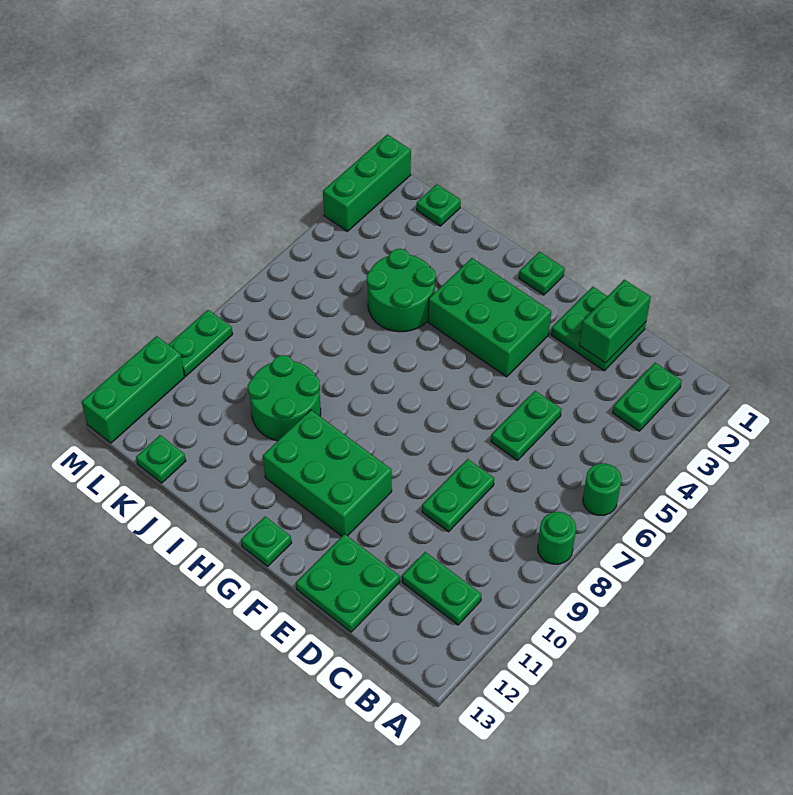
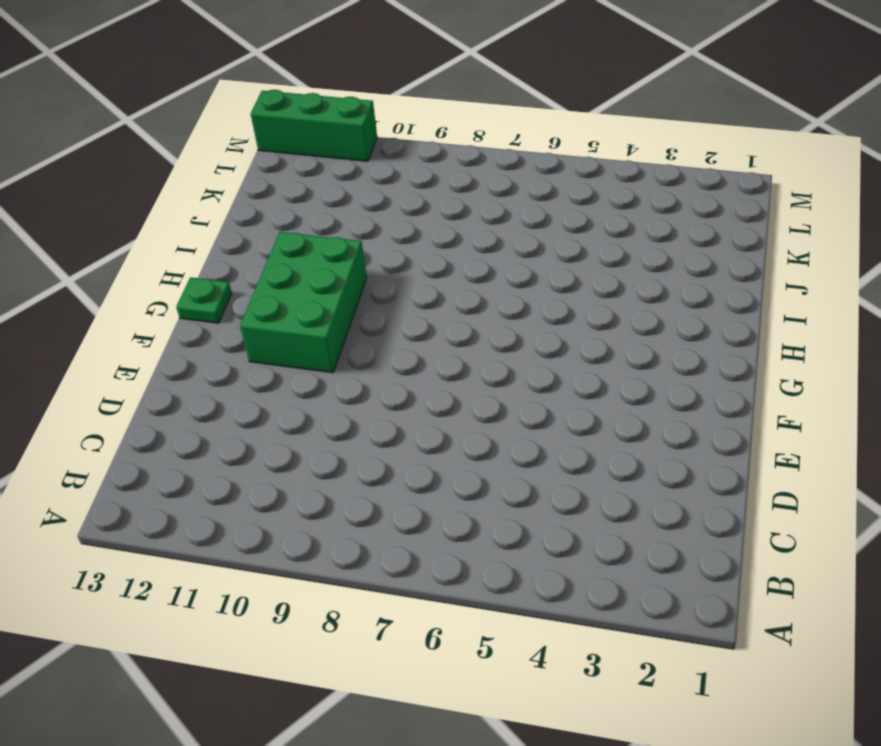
none -> green round brick A6 level 1
none -> green round brick A8 level 1
none -> green plate B2:B3 level 1

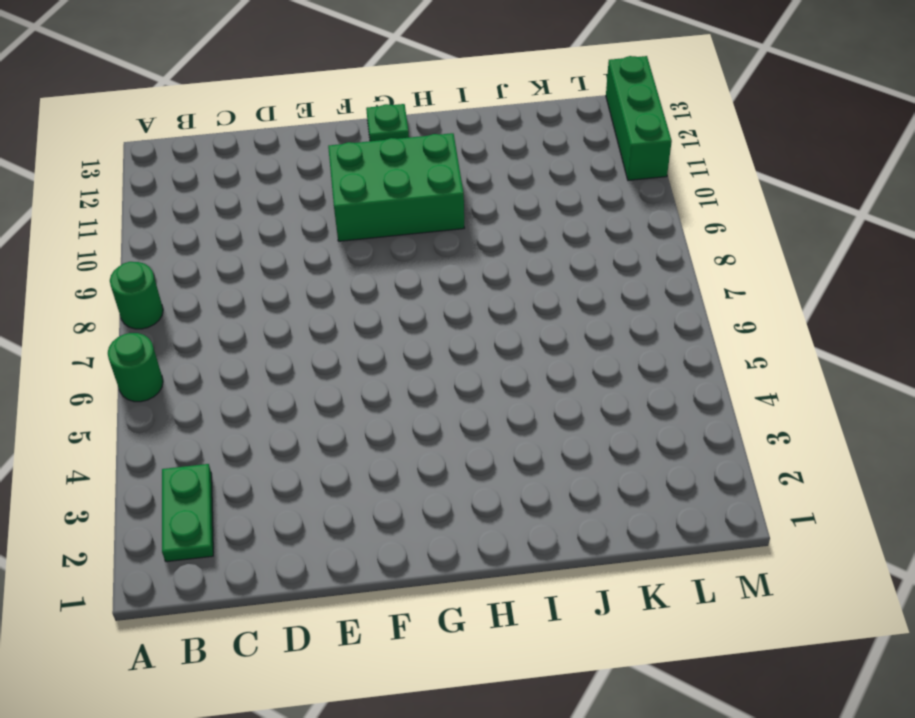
none -> green plate B11:C11 level 1
none -> green plate D1:E2 level 1
none -> green plate D5:D6 level 1

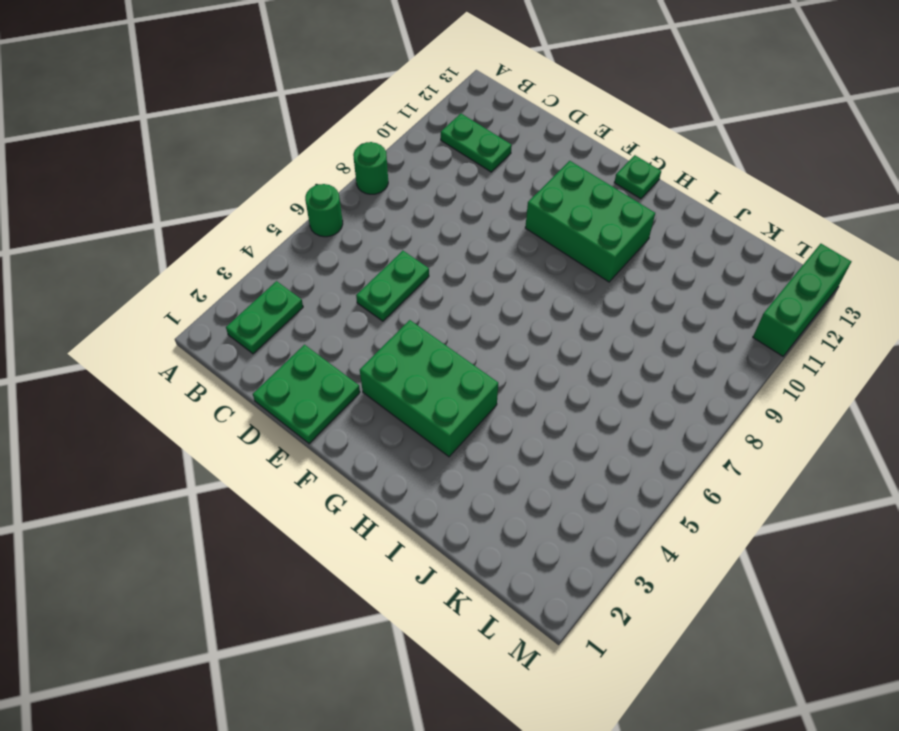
none -> green plate D8:D9 level 1
none -> green plate D12:E13 level 1
none -> green plate G1 level 1

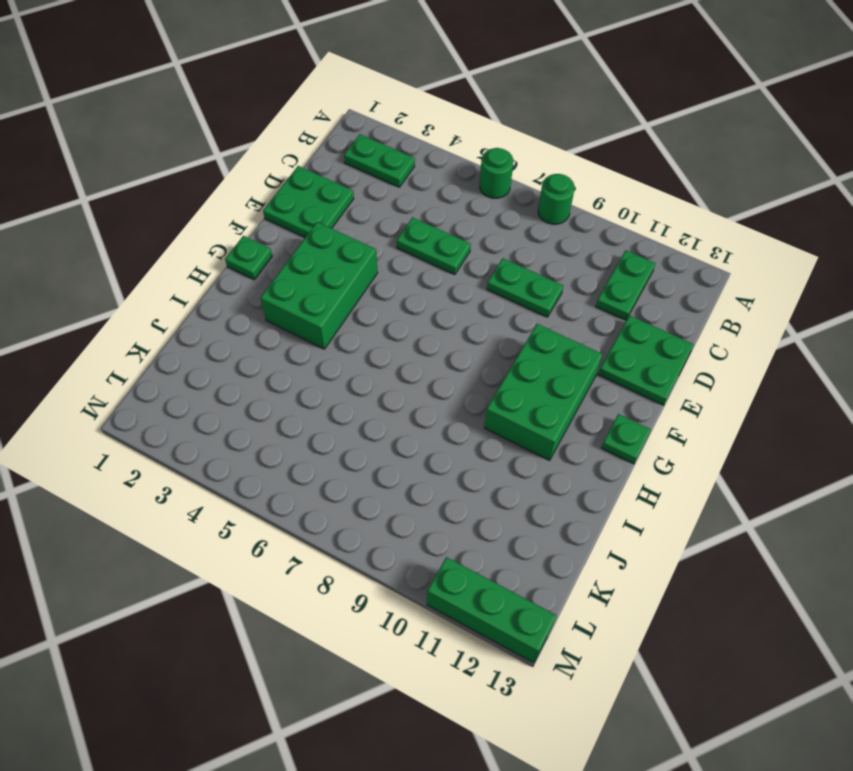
none -> green round brick I4:J5 level 1
none -> green round brick I9:J10 level 1
none -> green plate K1 level 1

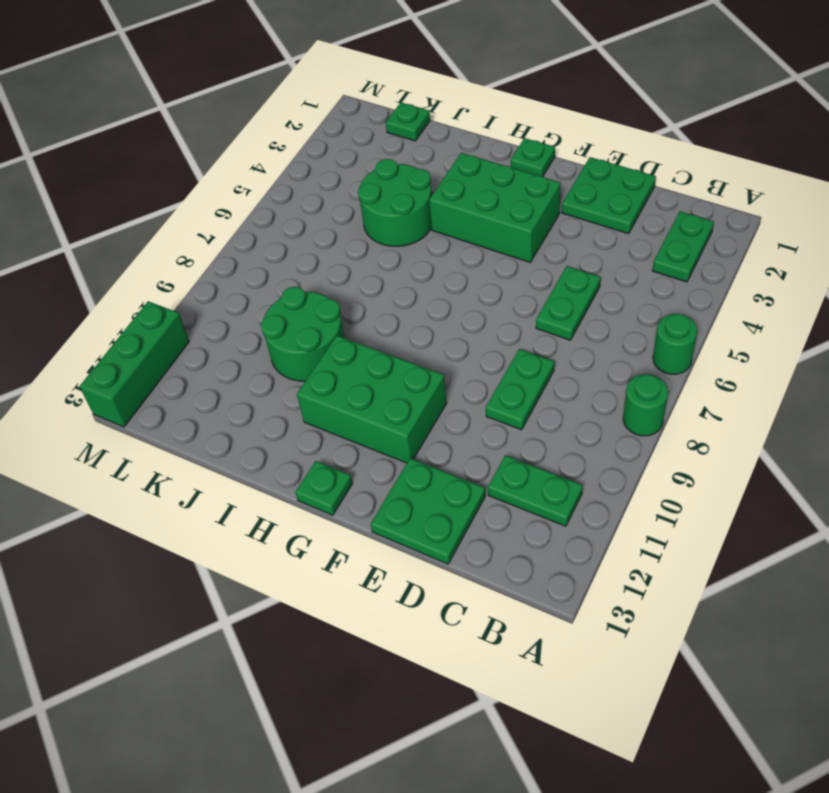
none -> green plate K13 level 1
none -> green brick M1:M3 level 1
none -> green plate M9:M10 level 1

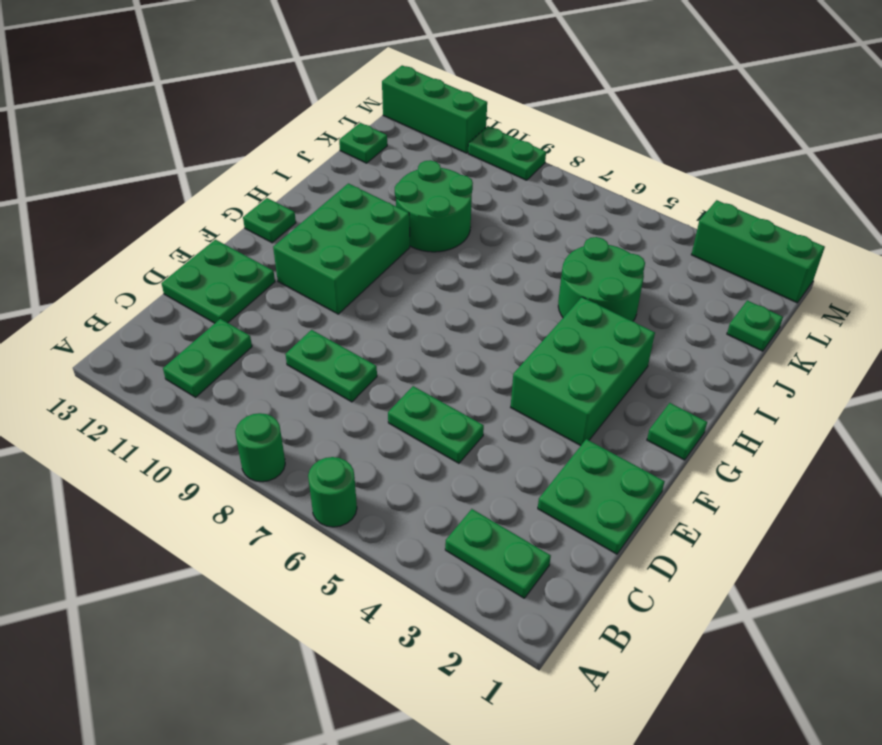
none -> green brick D1:D2 level 2

